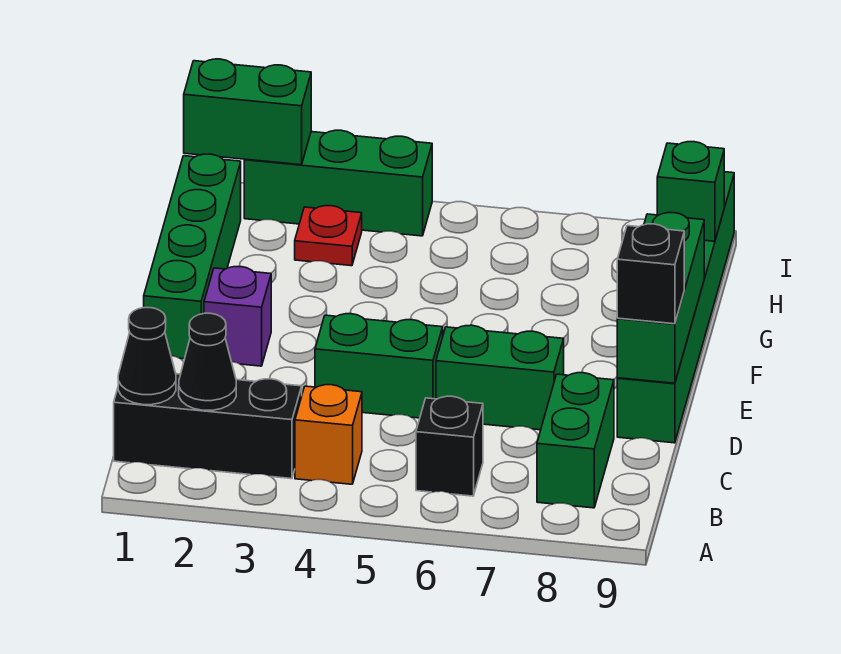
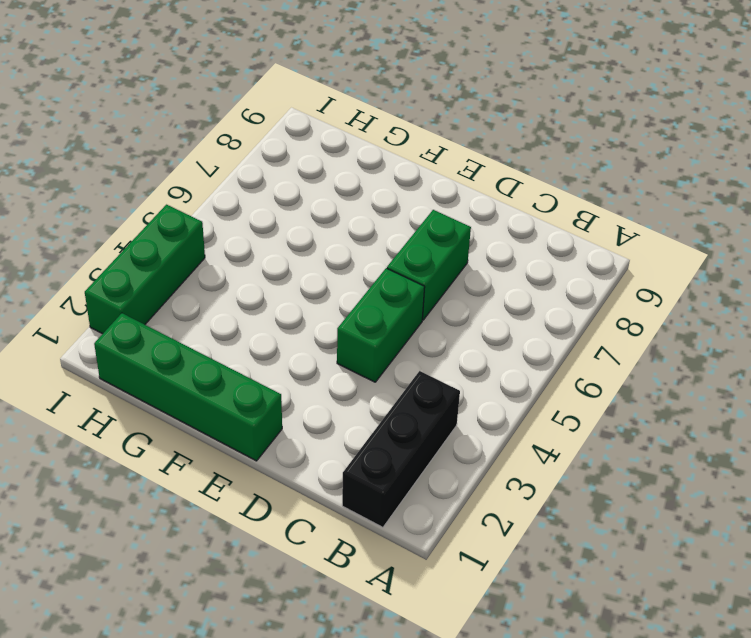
none -> orange brick B4 level 1
none -> black brick B6 level 1
none -> green brick B8:C8 level 1

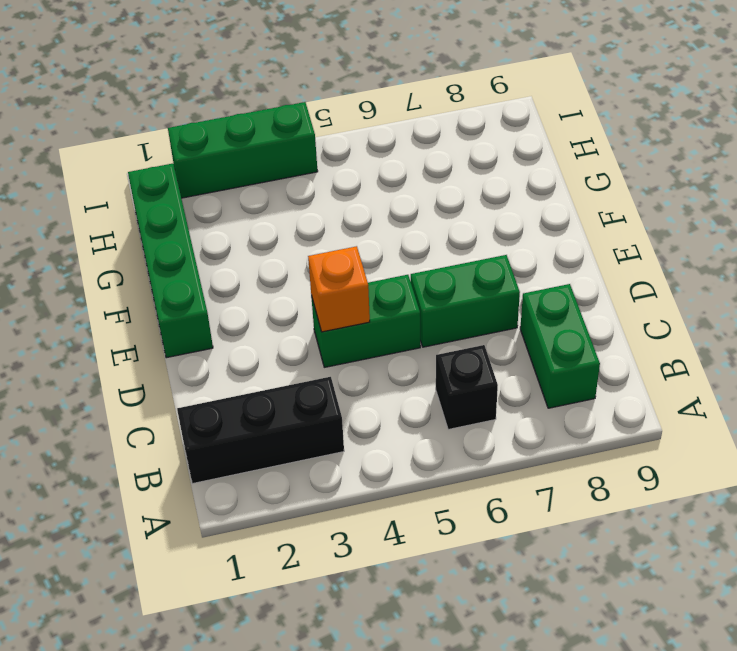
orange brick D4 level 2 -> orange brick B4 level 1
none -> green brick D9:I9 level 1
none -> purple brick E2 level 1
none -> red plate H3 level 1

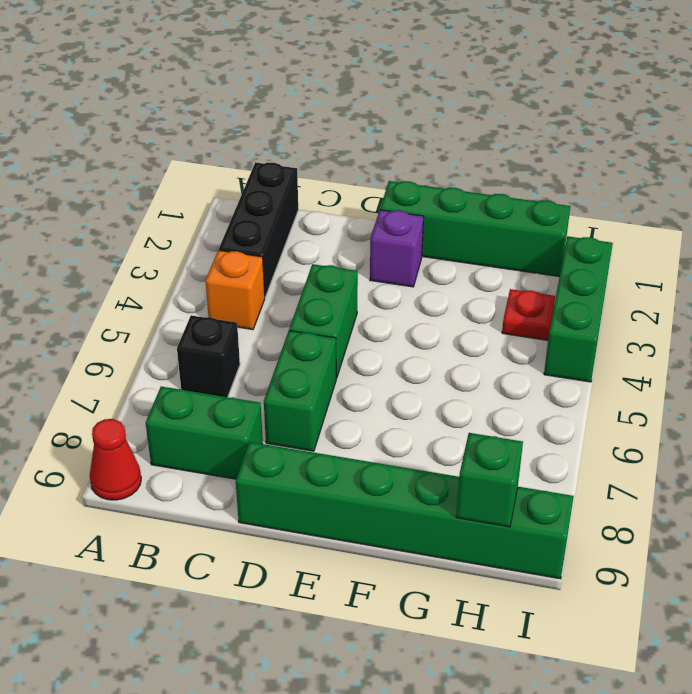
red cone A9 level 1 -> none
none -> black cone B1 level 2
none -> black cone B2 level 2
none -> green brick D9:F9 level 2

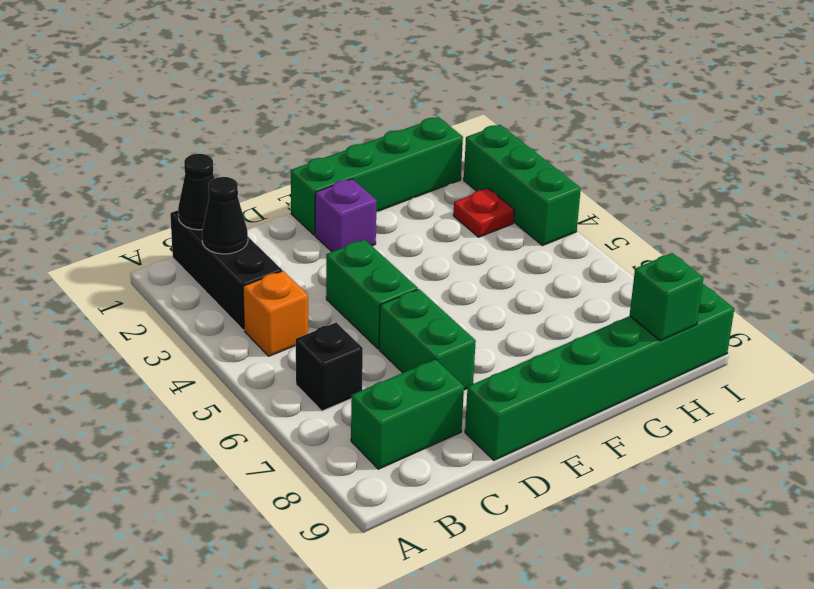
none -> green brick D9:F9 level 2
none -> green brick I1:I2 level 2
none -> black brick D9 level 3

